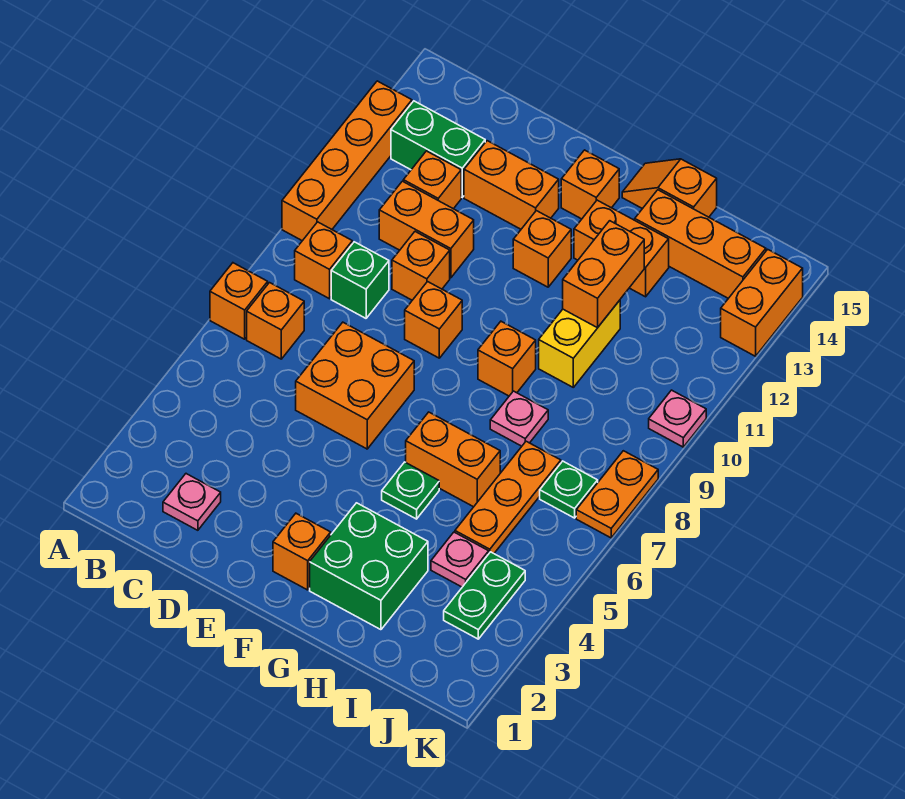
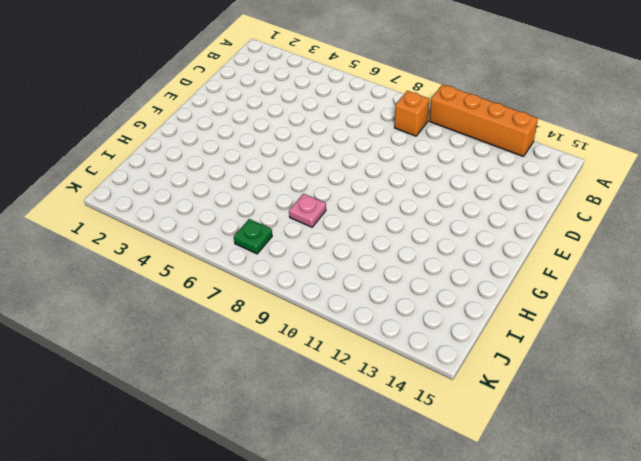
none -> orange brick A7 level 1
none -> orange brick B7 level 1
none -> green brick B13:C13 level 1
none -> pink plate C2 level 1

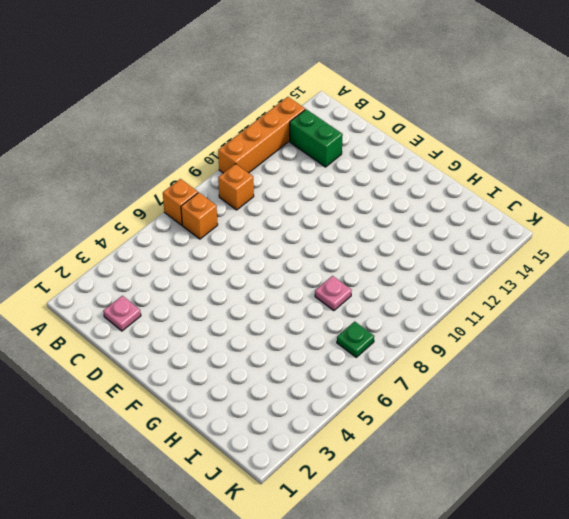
none -> green brick C9 level 1
none -> orange brick C11:D11 level 1
none -> orange brick C12 level 1
none -> orange brick D6:E7 level 1

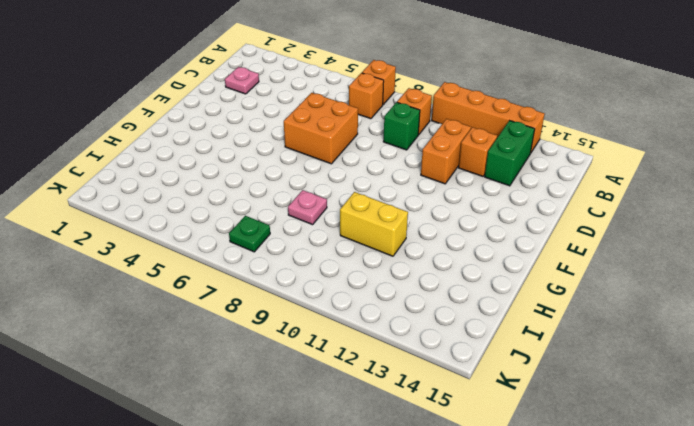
none -> orange brick D10 level 1
none -> orange brick D13:E13 level 1
none -> orange brick E9 level 1
none -> orange brick F2 level 1

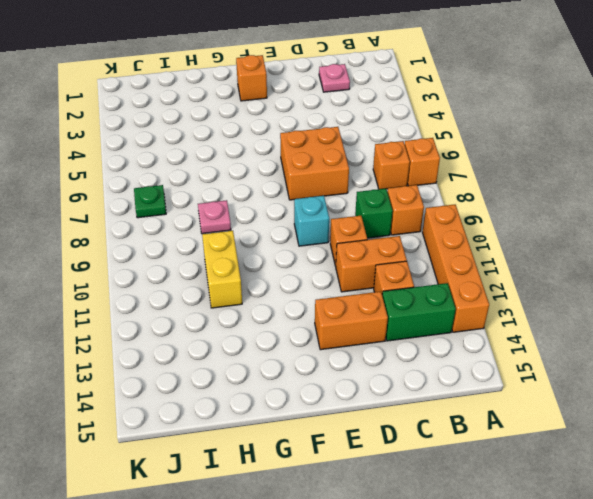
cyan brick E9 level 1 -> orange brick E9 level 1
none -> orange brick F12 level 1
none -> orange brick F14 level 1
none -> green brick G2:H3 level 1
none -> green plate G5 level 1

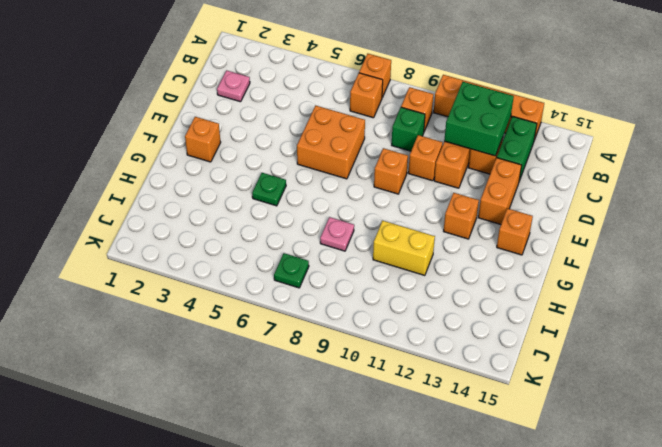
green brick B11:C12 level 2 -> green brick G2:H3 level 1
none -> orange brick G6:H6 level 1
none -> orange brick G9 level 1
none -> orange brick G13:H13 level 1
none -> orange slope G15:H15 level 1 top H

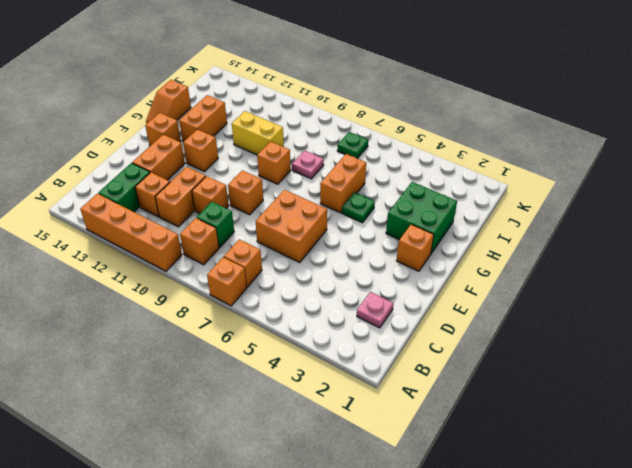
none -> orange brick H14:J14 level 1
none -> pink plate I4 level 1
none -> orange plate I5:I7 level 1
none -> green plate J3:J4 level 1

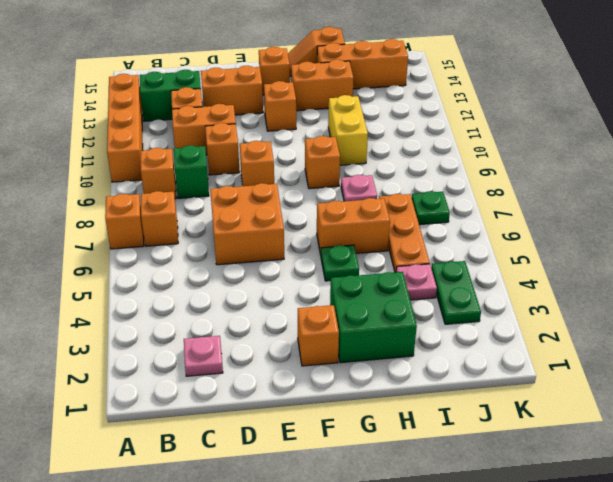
none -> orange plate K7:K8 level 1
none -> pink plate K10 level 1
none -> orange brick K13:K14 level 1
none -> orange brick H11:H12 level 2

